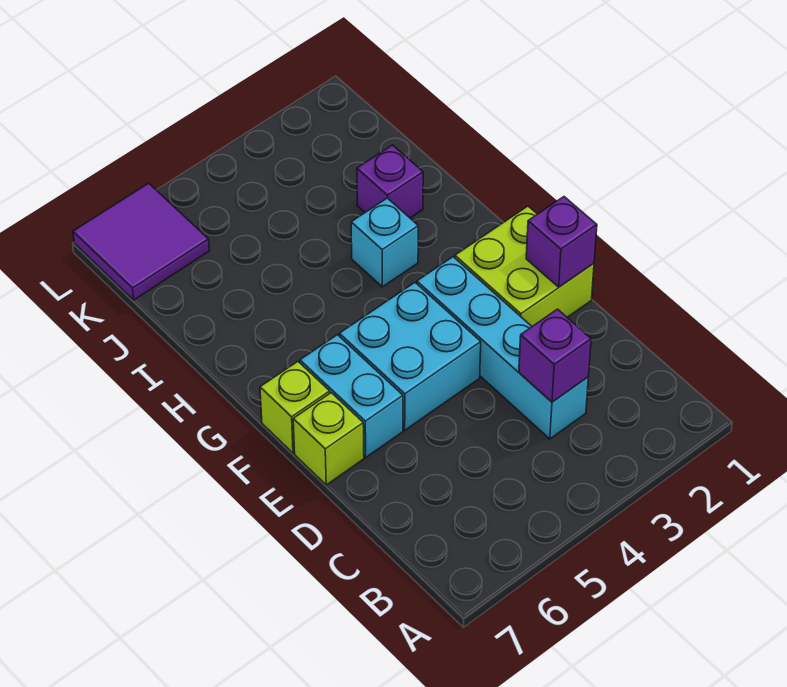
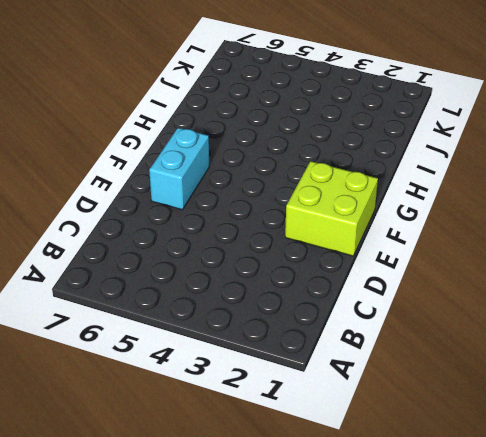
none -> cyan brick C3:F3 level 1
none -> cyan brick E4:F5 level 1

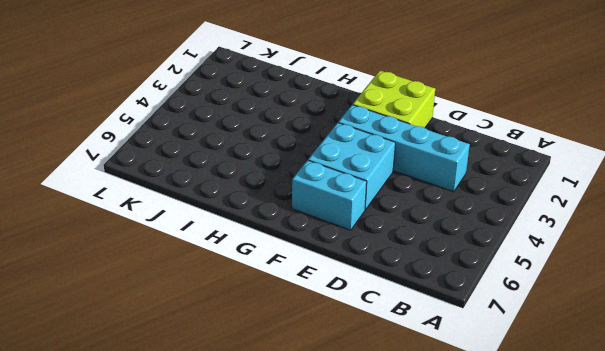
none -> lime brick E7 level 1
none -> lime brick F7 level 1

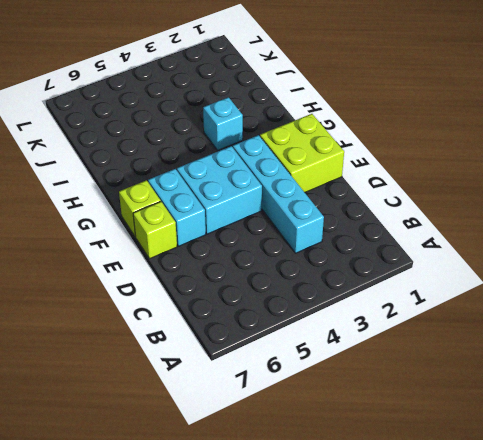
none -> purple brick I2 level 1
none -> purple tile K6:L7 level 1

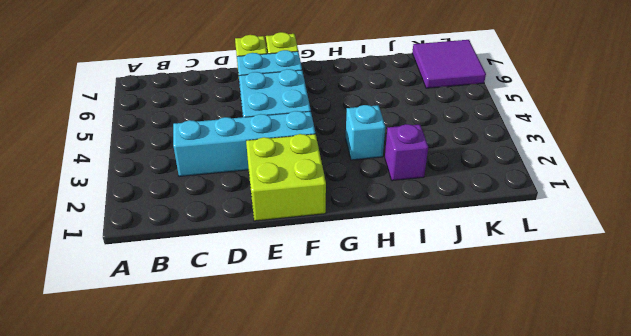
none -> purple brick C3 level 2
none -> purple brick E1 level 2

